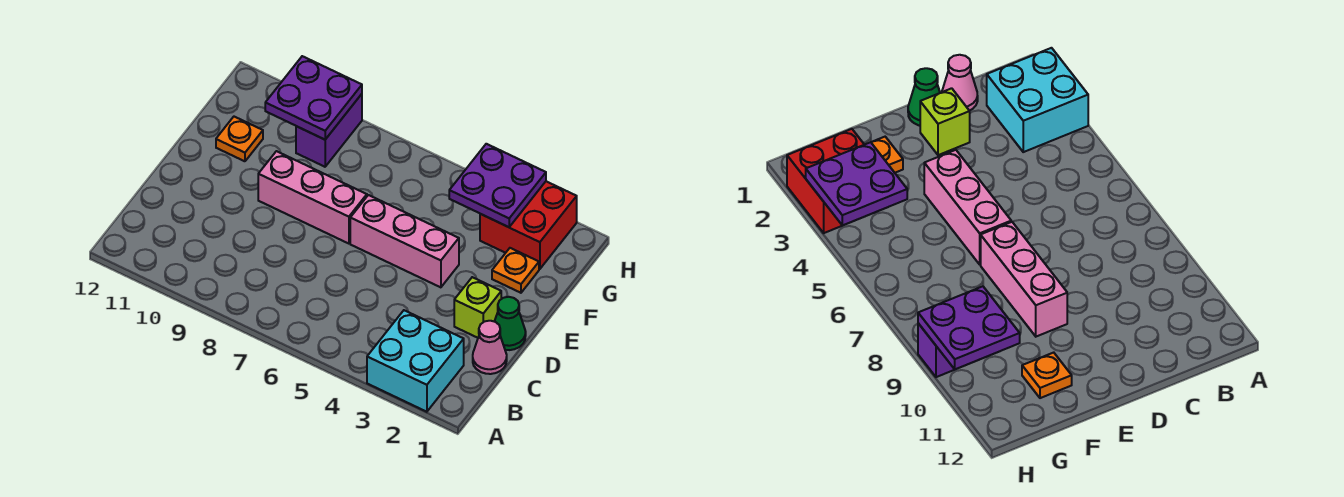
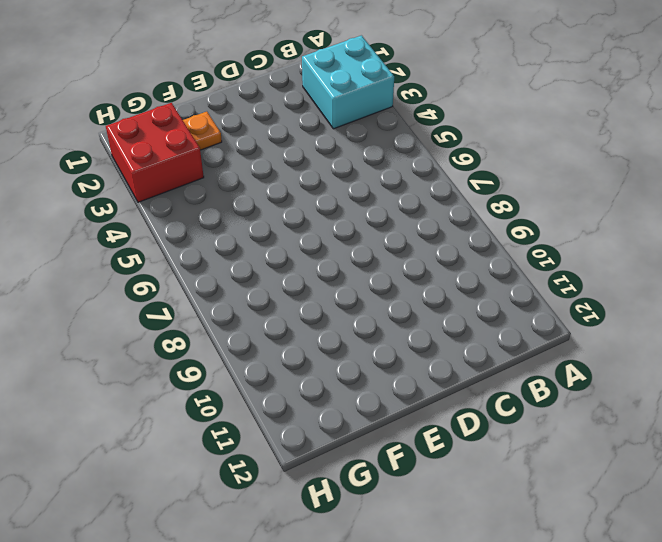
none -> pink cone C1 level 1
none -> green cone D1 level 1
none -> lime brick D2 level 1

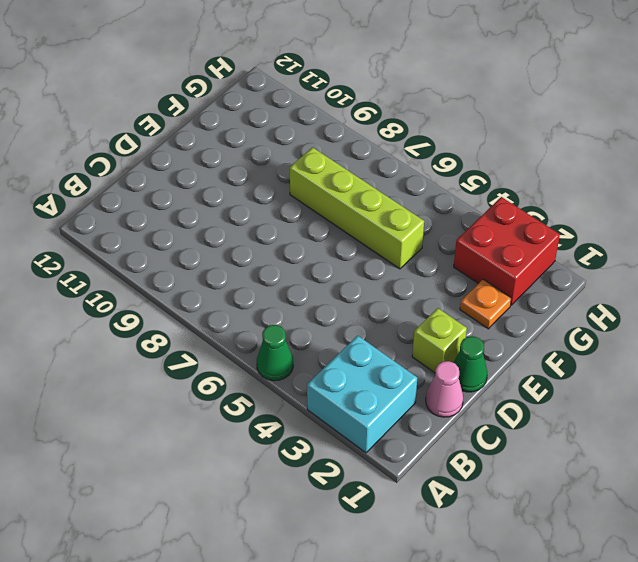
green cone A5 level 1 -> none
lime brick F5:F8 level 1 -> none
none -> pink brick E4:E6 level 1
none -> pink brick E7:E9 level 1
none -> orange plate F11 level 1

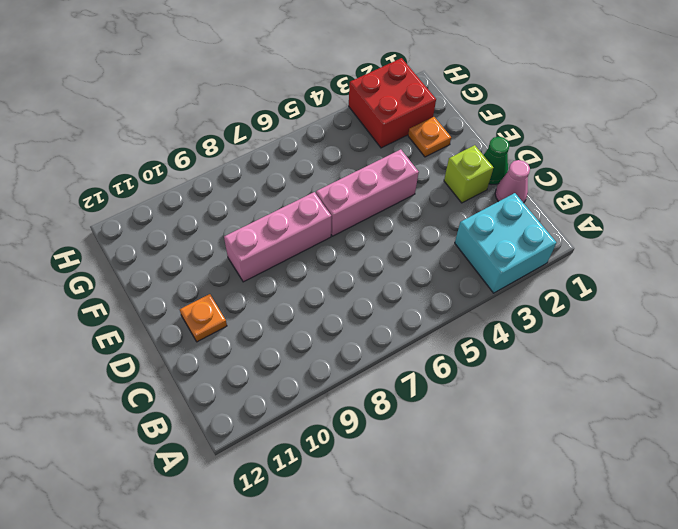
orange plate D11 level 1 -> orange plate F11 level 1
none -> purple brick G9:H9 level 1
none -> purple plate G3:H4 level 2
none -> purple plate G9:H10 level 2

